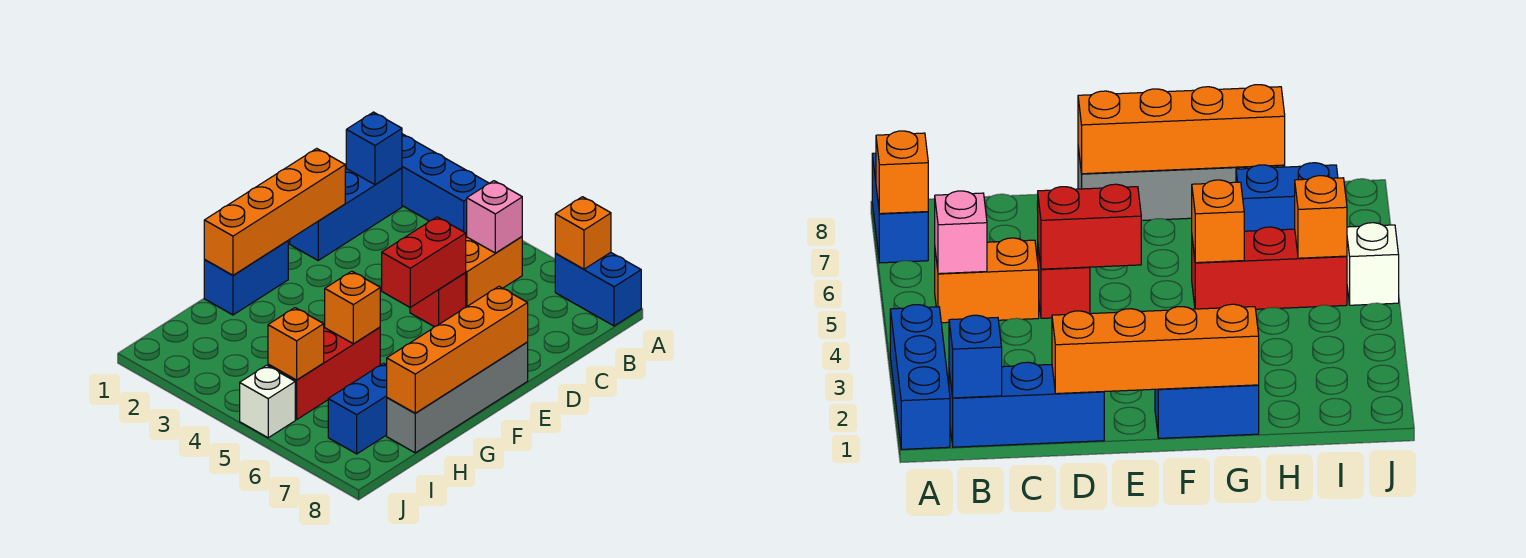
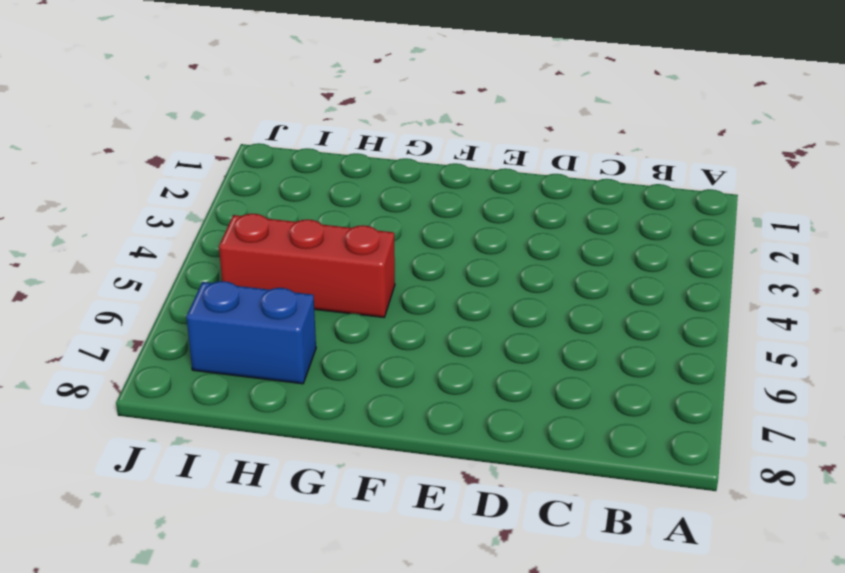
none -> blue brick A1:A3 level 1
none -> blue brick A7:A8 level 1
none -> blue brick B1:D1 level 1

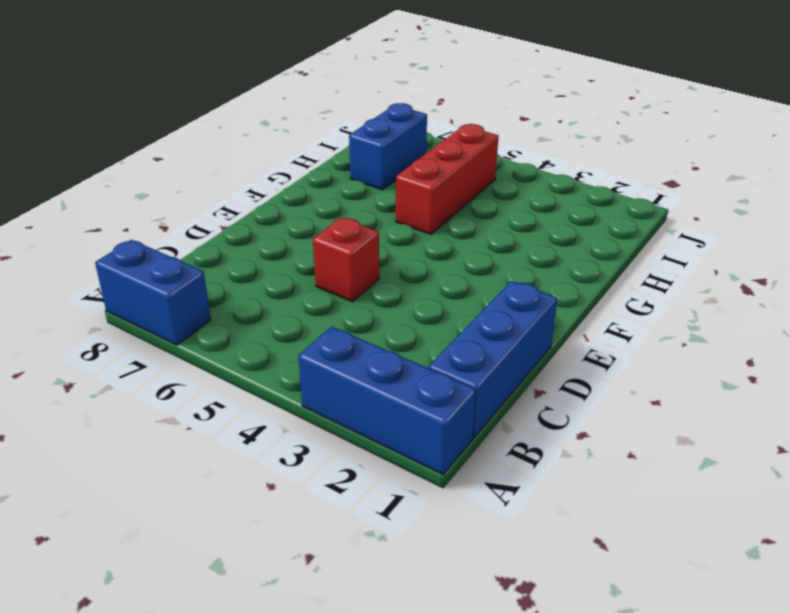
none -> orange brick B5:C5 level 1
none -> grey brick E8:H8 level 1
none -> blue brick F1:G1 level 1

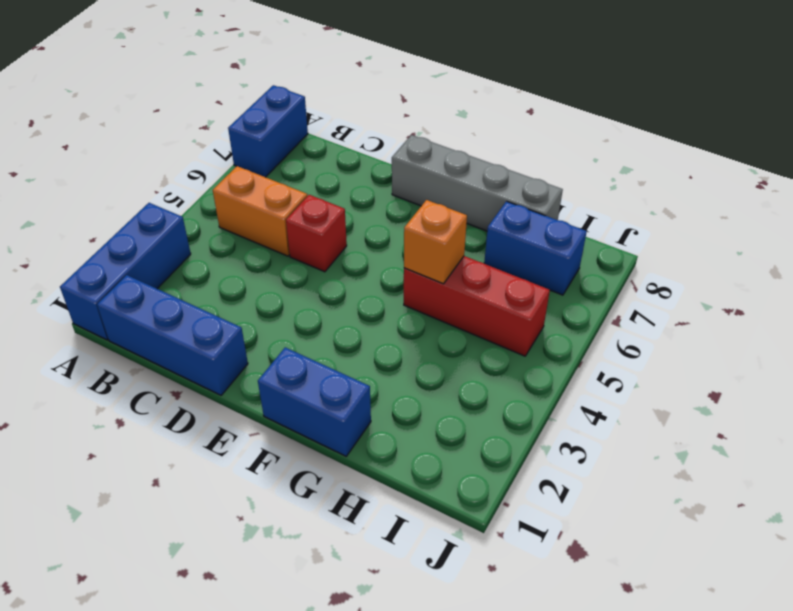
none -> white brick J5 level 1
none -> orange brick A7 level 2
none -> blue brick B1 level 2

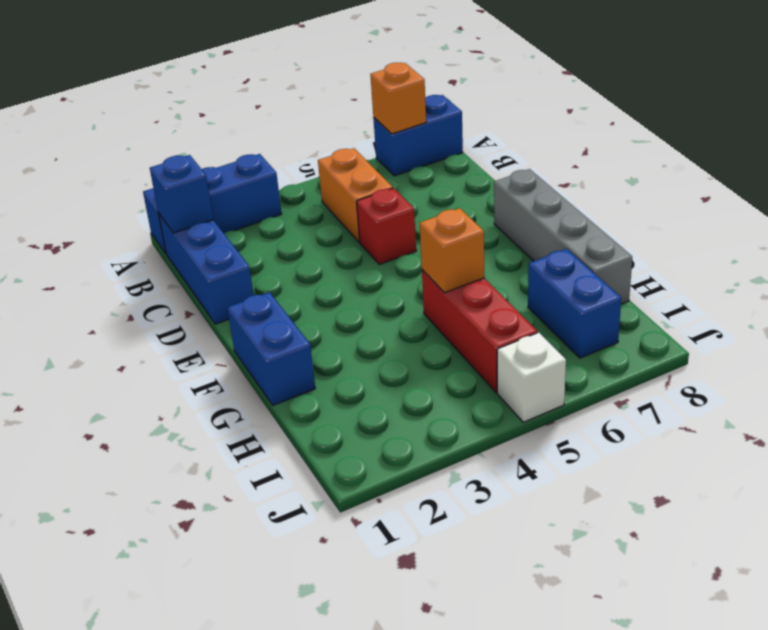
none -> pink brick B5 level 2
none -> orange brick D1:G1 level 2
none -> red brick D5:E5 level 2

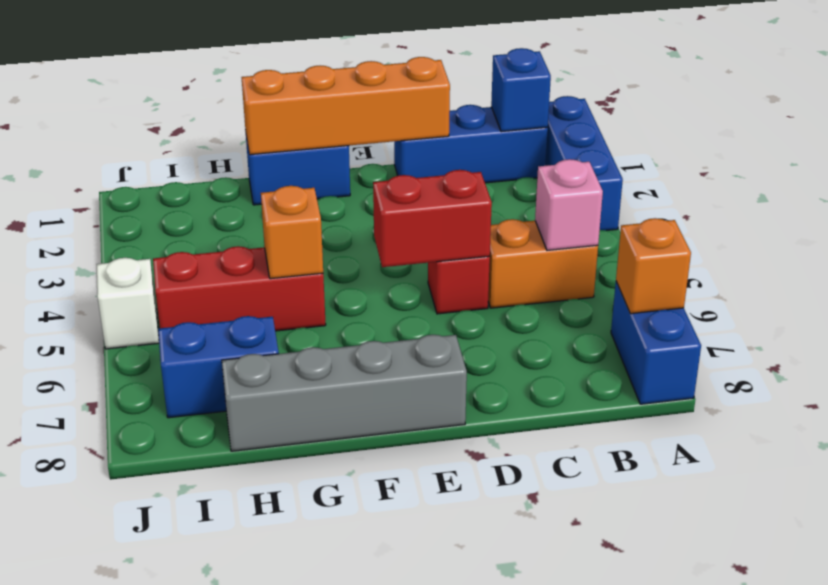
none -> orange brick E8:H8 level 2
none -> orange brick I5 level 2

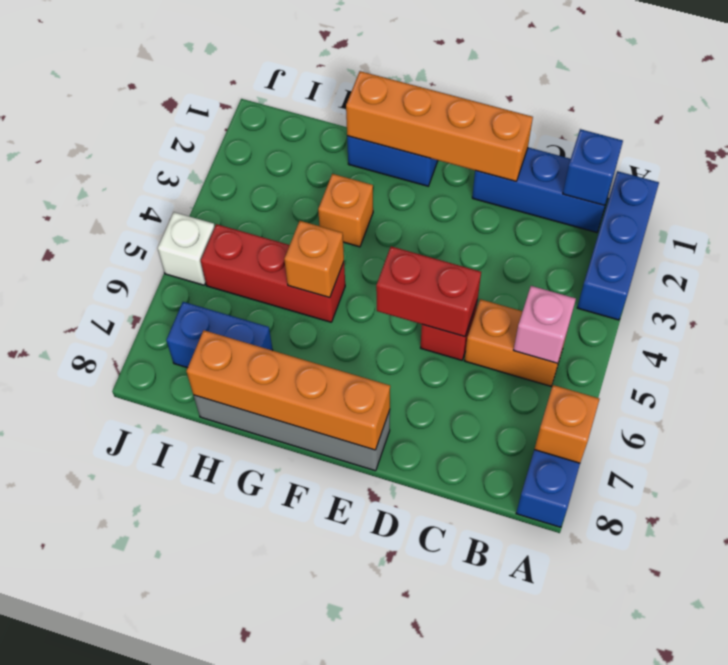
orange brick G3 level 1 -> orange brick I5 level 2

